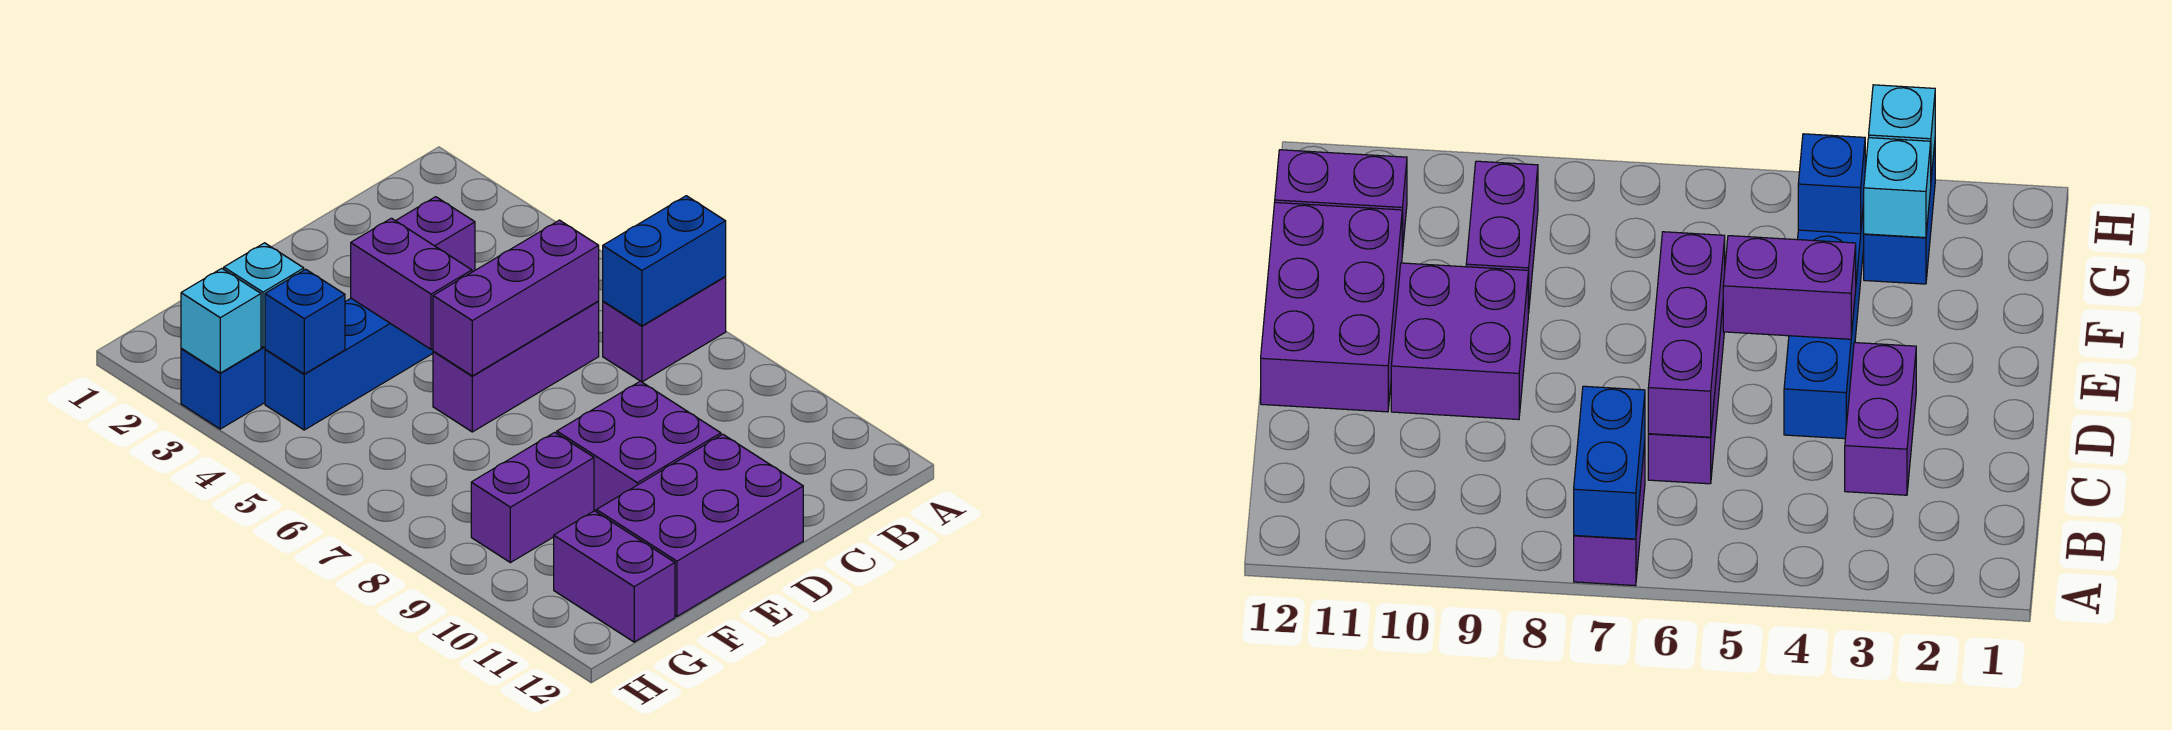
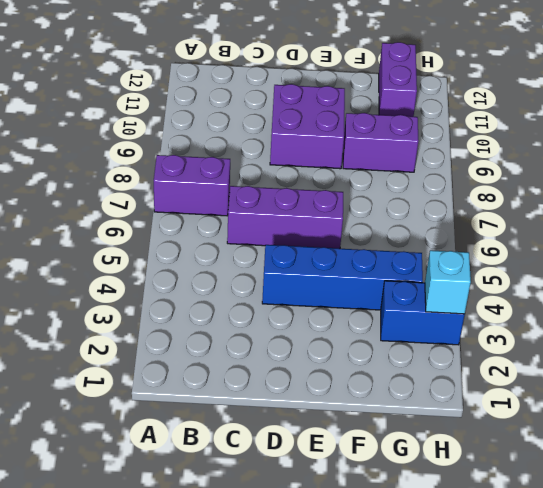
none -> purple brick C3:D3 level 1
none -> purple brick D11:F12 level 1
none -> blue brick A7:B7 level 2

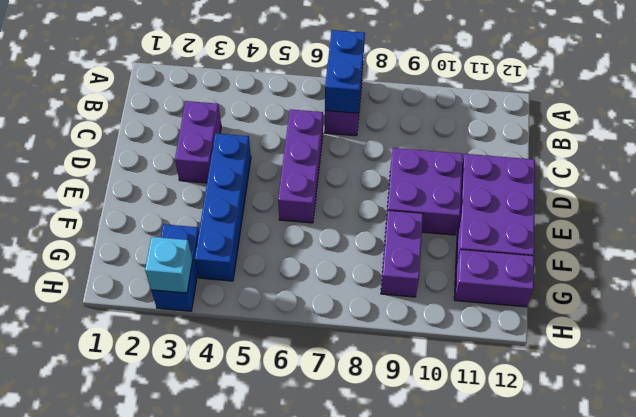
none -> purple brick C6:E6 level 2
none -> purple brick E4:E5 level 2
none -> cyan brick G3 level 2

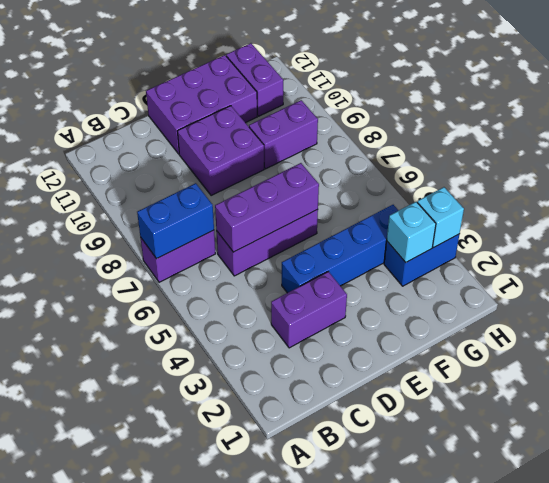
none -> purple brick E4:E5 level 2
none -> blue brick G4 level 2

